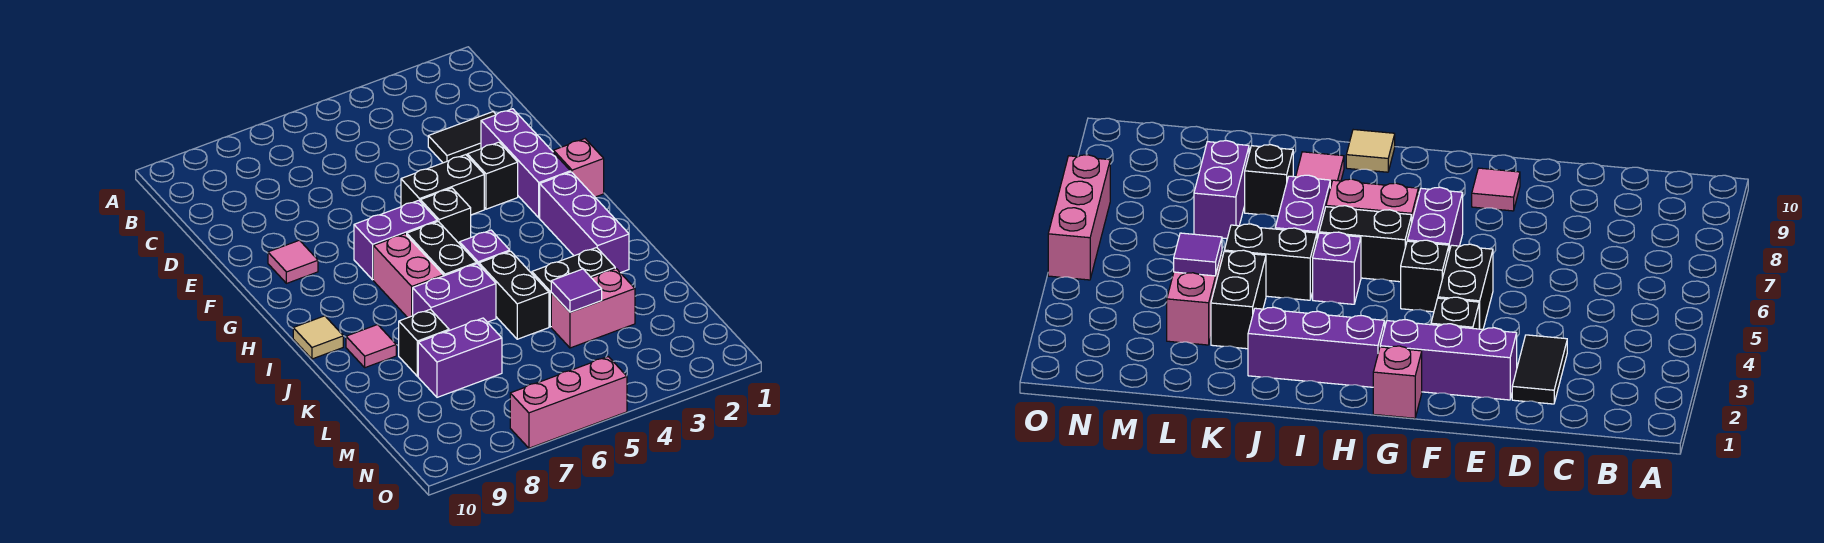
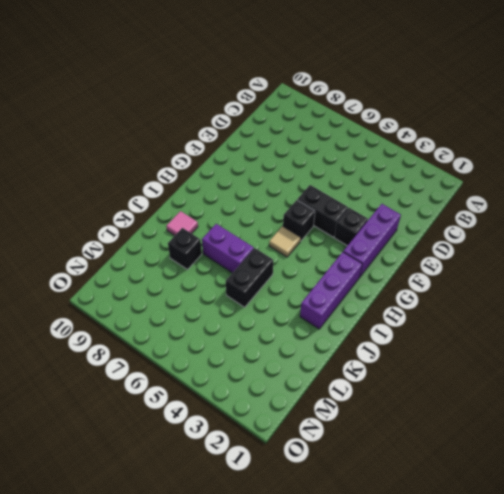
tan tile H5 level 1 -> tan tile I10 level 1
none -> black tile D2:D3 level 1
none -> pink tile F9 level 1
none -> pink brick G1 level 1

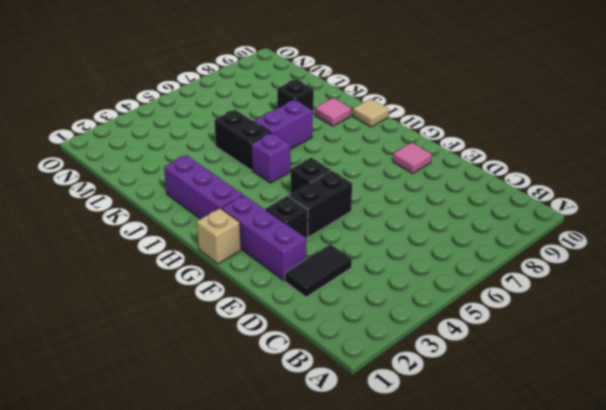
tan brick G1 level 1 -> pink brick G1 level 1
none -> purple brick G6:G7 level 1
none -> black brick H6:I6 level 1
none -> pink brick H7:I7 level 1

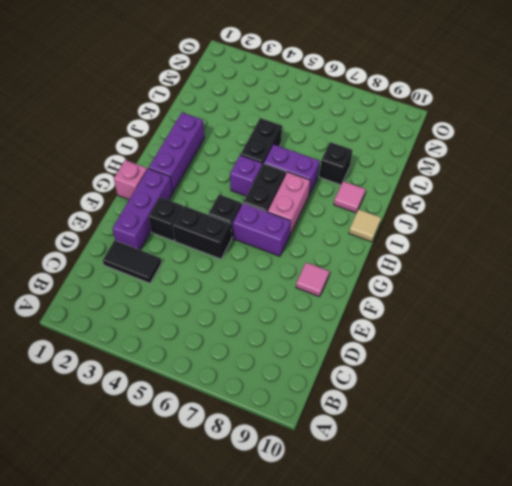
none -> black brick K3:K4 level 1
none -> pink brick L3:L4 level 1
none -> purple brick L7:L8 level 1

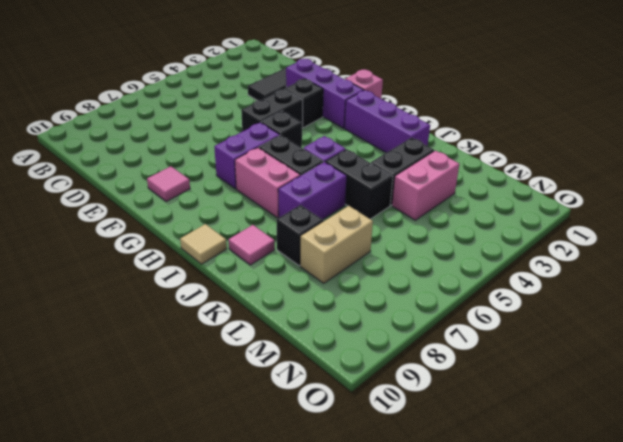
tan brick L7:L8 level 1 -> purple brick L7:L8 level 1
none -> pink brick O5:O7 level 1
none -> purple tile L4 level 2

